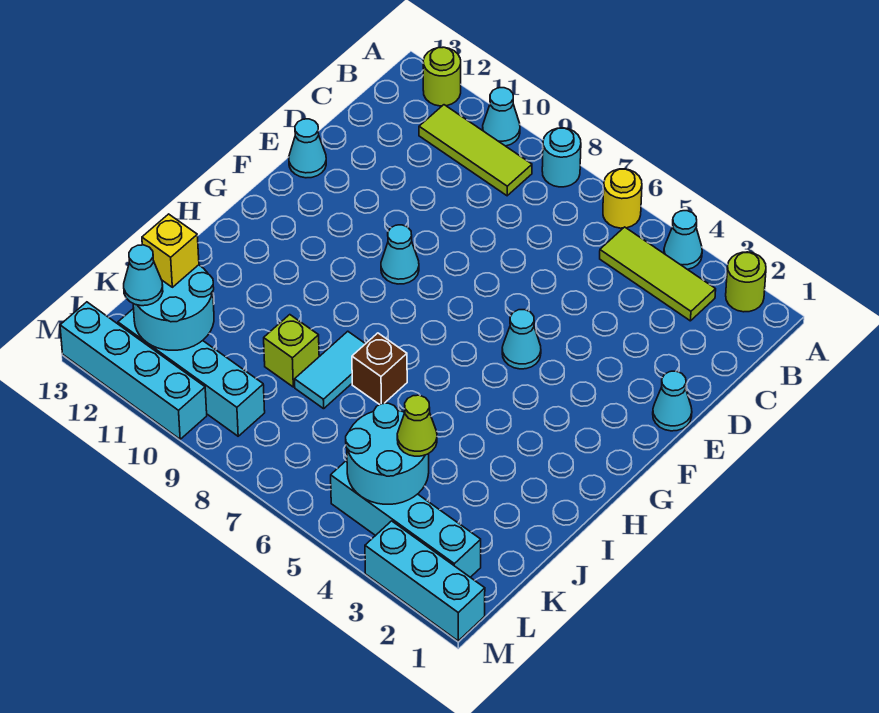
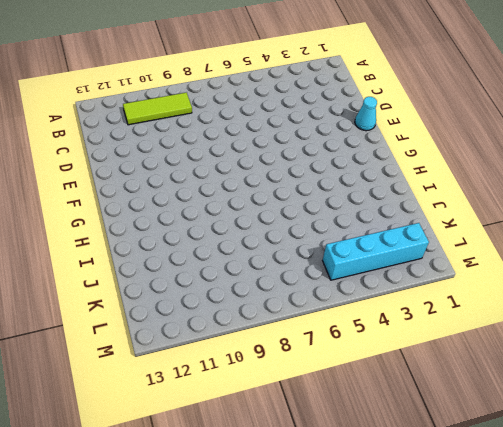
none -> lime round brick A2 level 1
none -> cyan cone A4 level 1
none -> yellow round brick A6 level 1

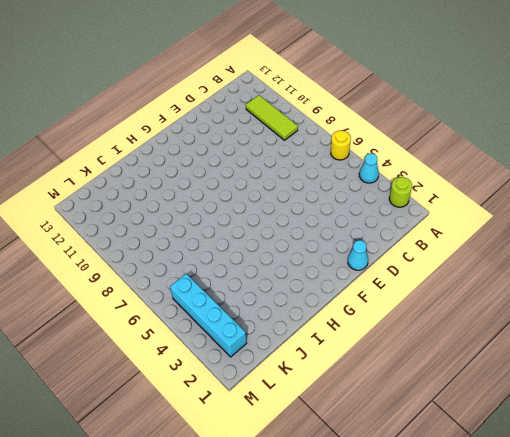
none -> cyan round brick A8 level 1
none -> cyan cone A10 level 1
none -> lime round brick A12 level 1

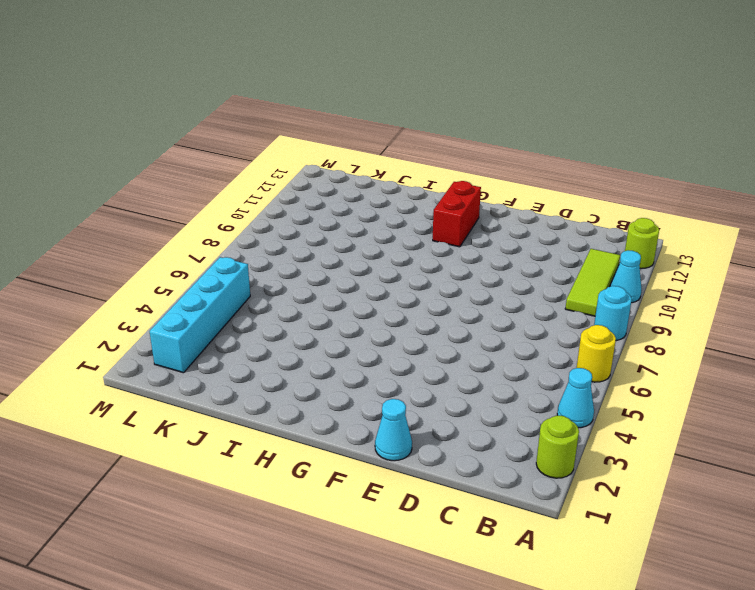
red brick G11:G12 level 1 -> none
none -> lime tile B3:B5 level 1
none -> cyan cone E13 level 1
none -> cyan cone F5 level 1

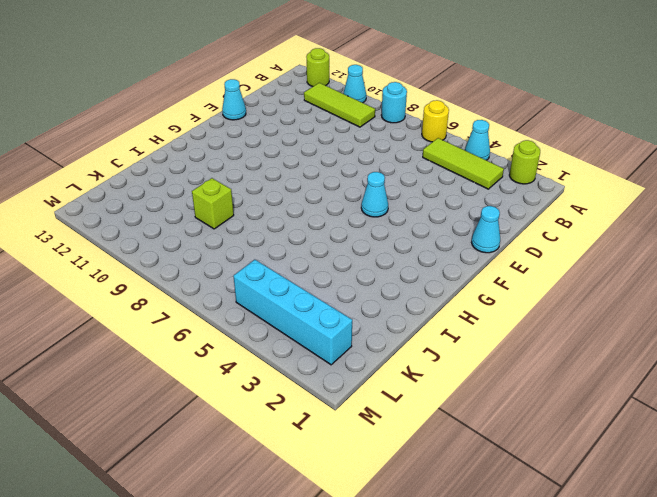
none -> cyan cone F9 level 1
none -> brown brick I7 level 1
none -> cyan tile I8:J8 level 1

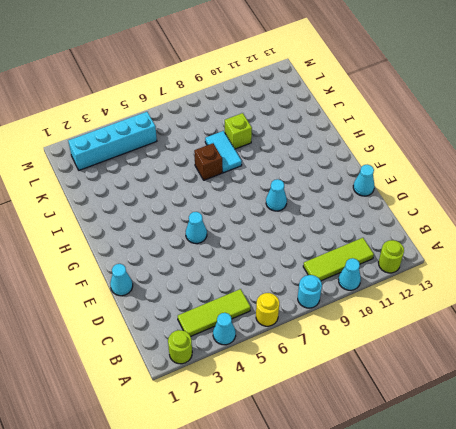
none -> cyan brick L9:L12 level 1
none -> cyan brick M1:M3 level 1
none -> cyan brick M10:M13 level 1

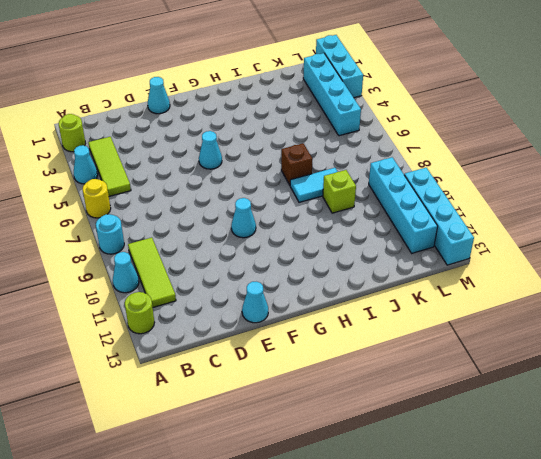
none -> cyan round brick K4:L5 level 2
none -> cyan round brick K11:L12 level 2
none -> lime cone K4 level 3

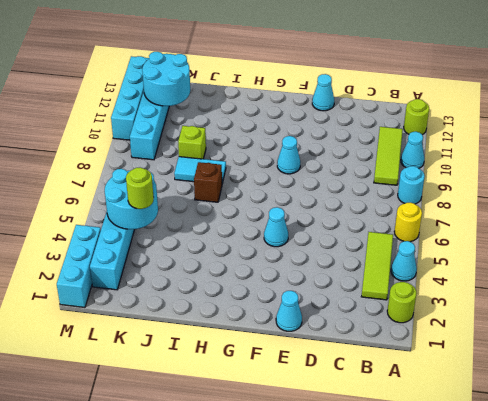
lime round brick K4 level 3 -> lime cone K4 level 3
none -> yellow brick K12 level 3
none -> cyan cone L12 level 3

